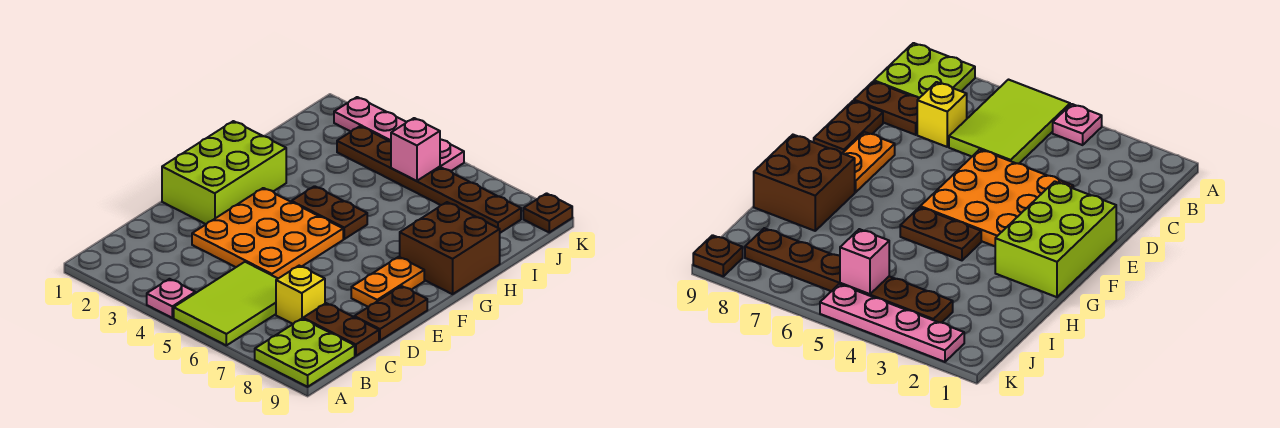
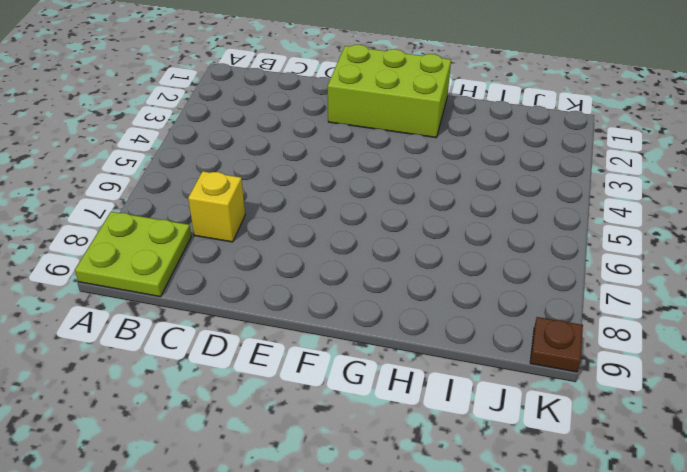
none -> pink plate A4 level 1
none -> lime tile A5:C6 level 1
none -> brown plate C8:C9 level 1

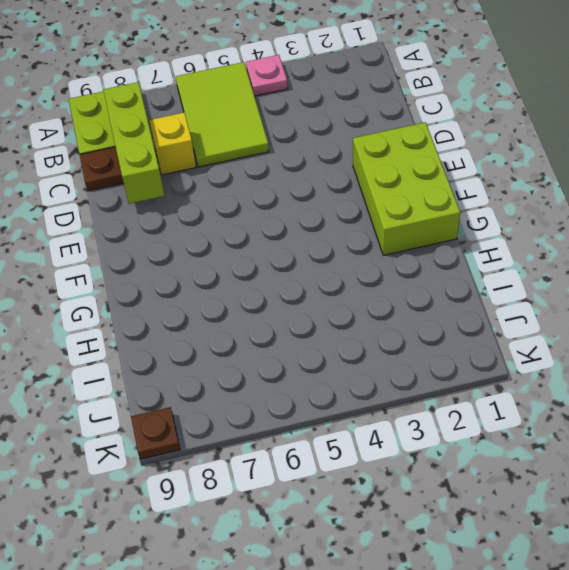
lime brick B8:D8 level 2 -> none
none -> orange plate D3:F5 level 1
none -> brown plate D9:E9 level 1
none -> orange plate E8:F8 level 1

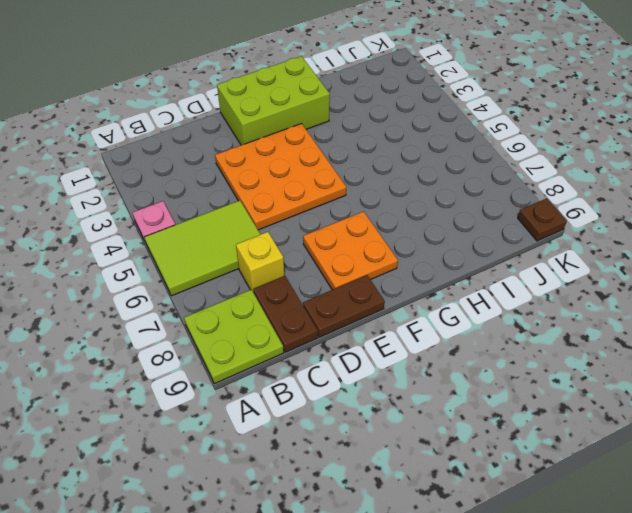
orange plate E7:F8 level 1 -> orange plate E8:F8 level 1
none -> brown plate G4:G5 level 1
none -> brown brick G8:H9 level 1
none -> brown plate J3:J8 level 1

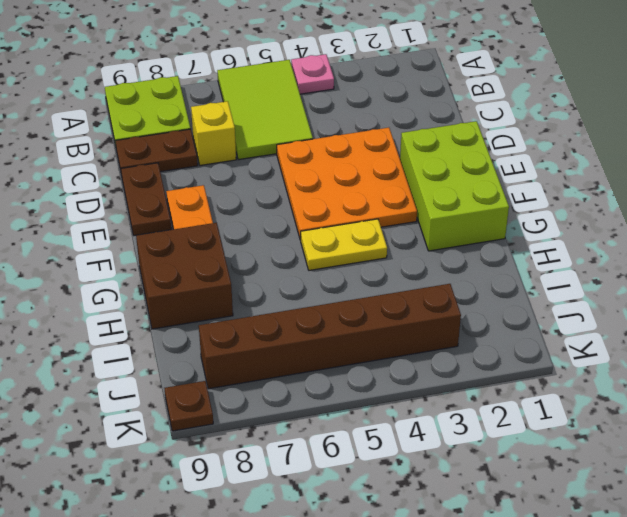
yellow plate G4:G5 level 1 -> brown plate G4:G5 level 1
brown brick J3:J8 level 1 -> brown plate J3:J8 level 1
none -> pink plate K2:K5 level 1
none -> pink brick J5 level 2

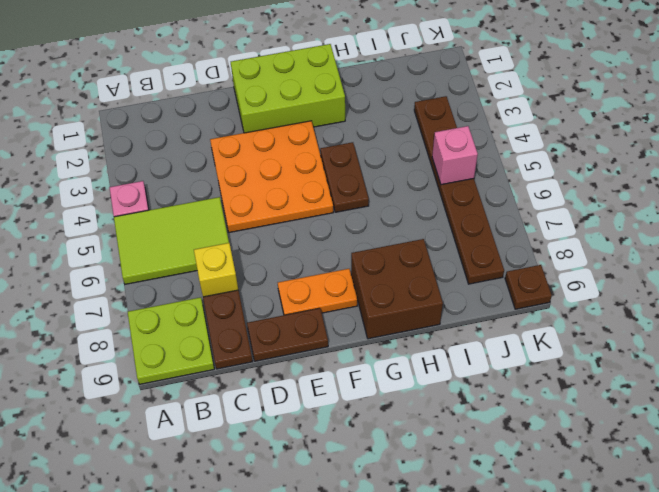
none -> pink plate K2:K5 level 1

